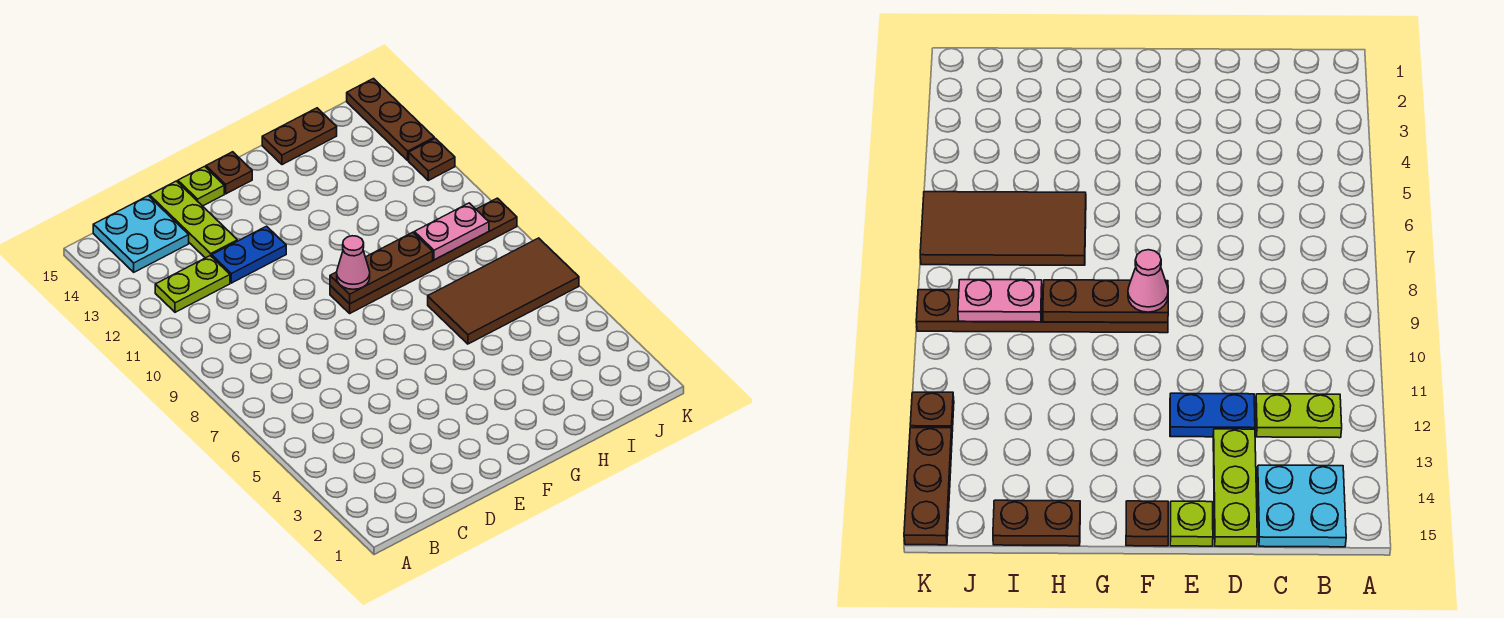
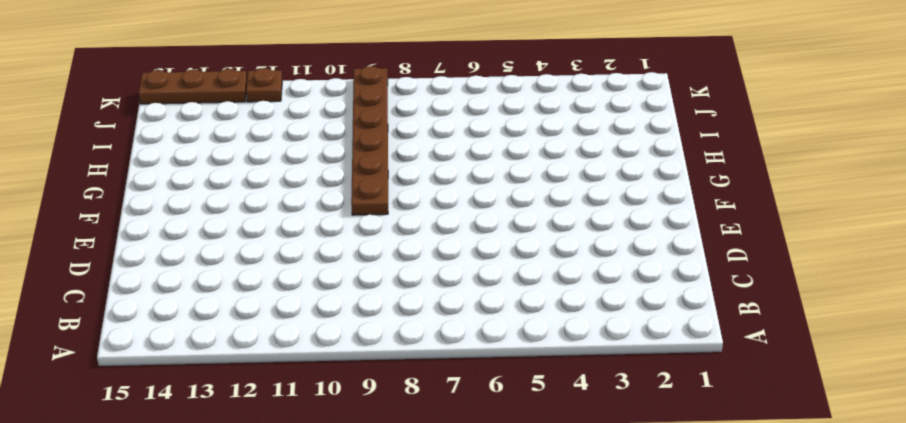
none -> lime plate B12:C12 level 1
none -> cyan plate B14:C15 level 1
none -> blue plate D12:E12 level 1

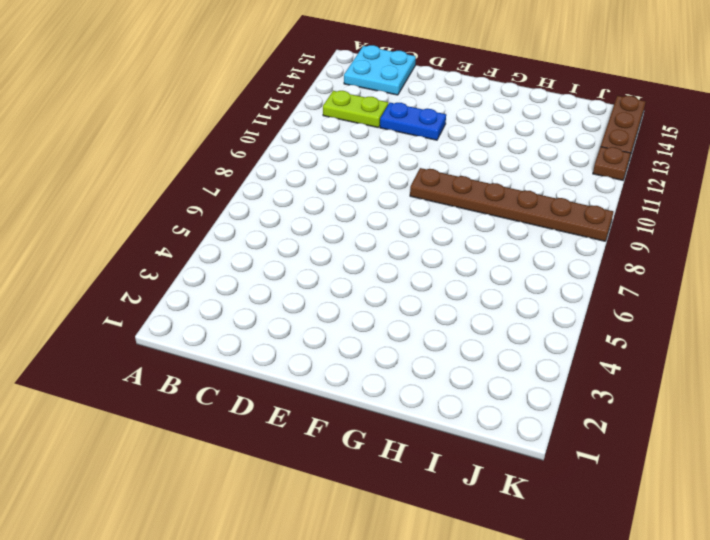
none -> lime plate D13:D15 level 1
none -> lime plate E15 level 1
none -> brown plate F15 level 1

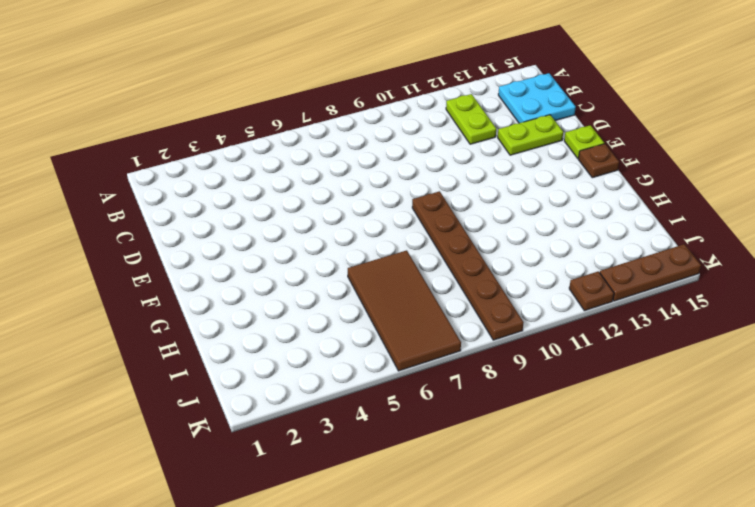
lime plate D13:D14 level 1 -> lime plate D13:D15 level 1
none -> blue plate D12:E12 level 1
none -> brown plate H15:I15 level 1
none -> brown plate F9:H9 level 2

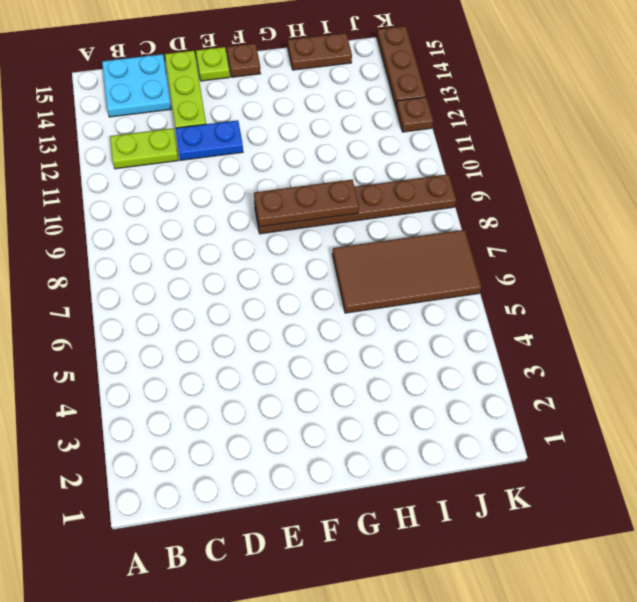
none -> pink plate I9:J9 level 2
none -> pink cone F9 level 3

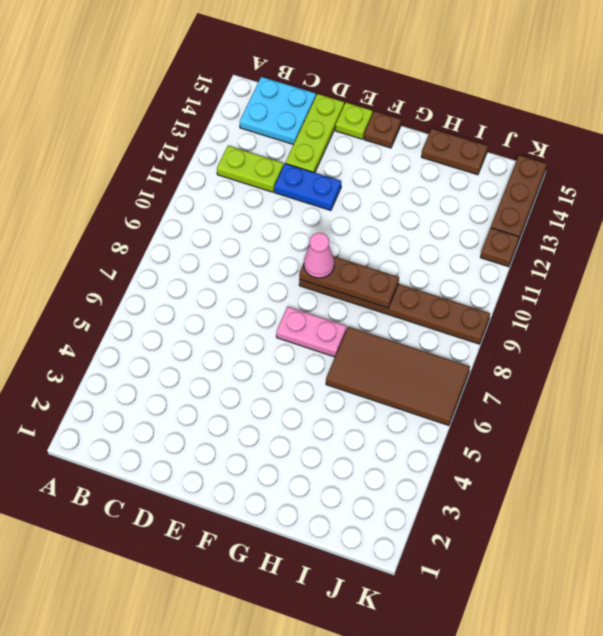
pink plate F7:G7 level 1 -> pink plate I9:J9 level 2

